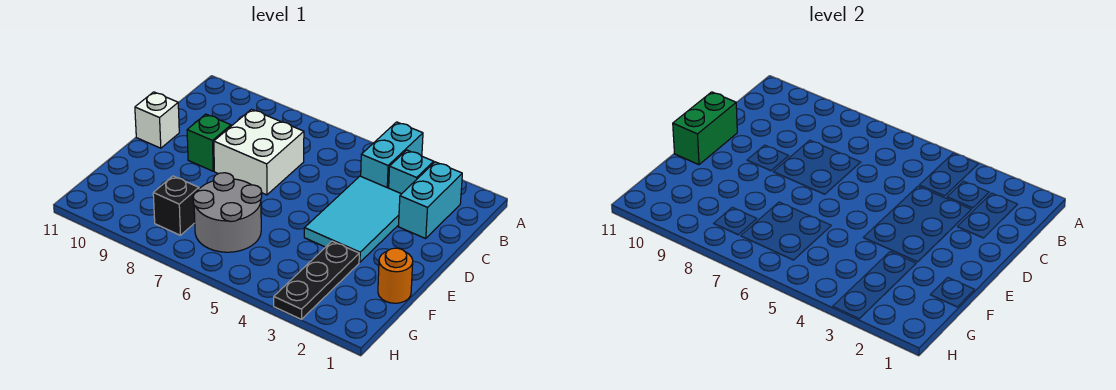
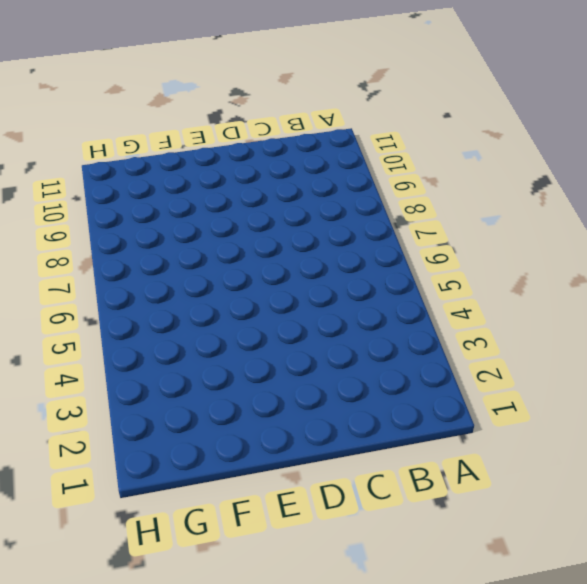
none -> cyan brick A4:B4 level 1
none -> cyan brick B2:C2 level 1
none -> cyan brick B3 level 1

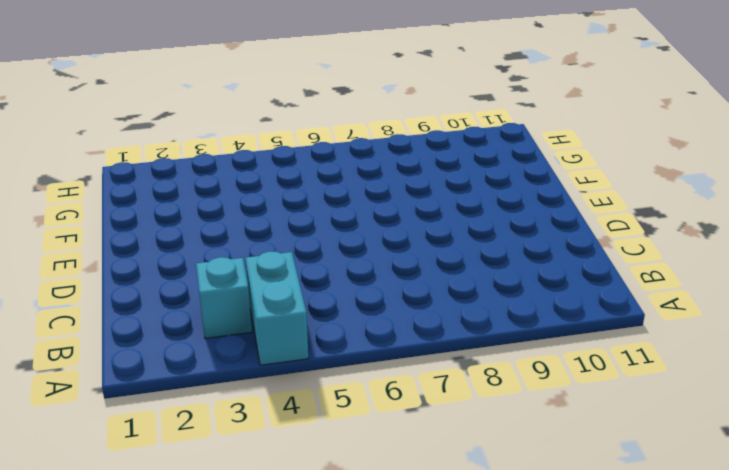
none -> cyan brick B2:C2 level 1
none -> cyan tile C3:E4 level 1
none -> white brick C7:D8 level 1

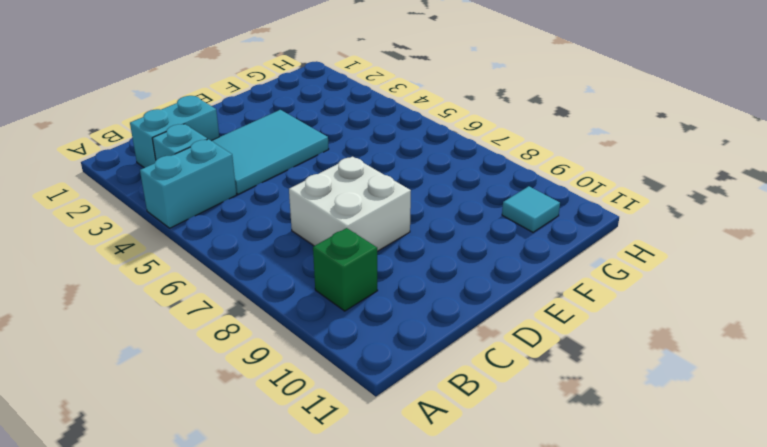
green brick B9 level 1 -> green brick D9 level 1
cyan tile G10 level 1 -> none
none -> white brick D11 level 1
none -> orange round brick F1 level 1
none -> black plate F3:H3 level 1

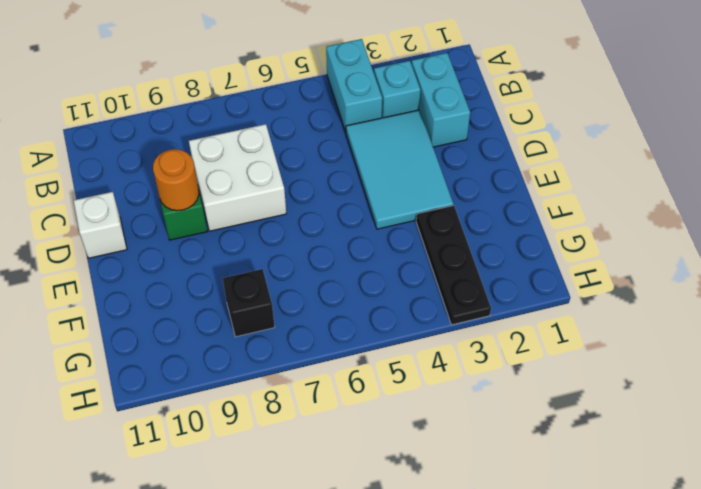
orange round brick D9 level 2 -> orange round brick F1 level 1
none -> grey round brick F6:G7 level 1
none -> green brick D11:E11 level 2

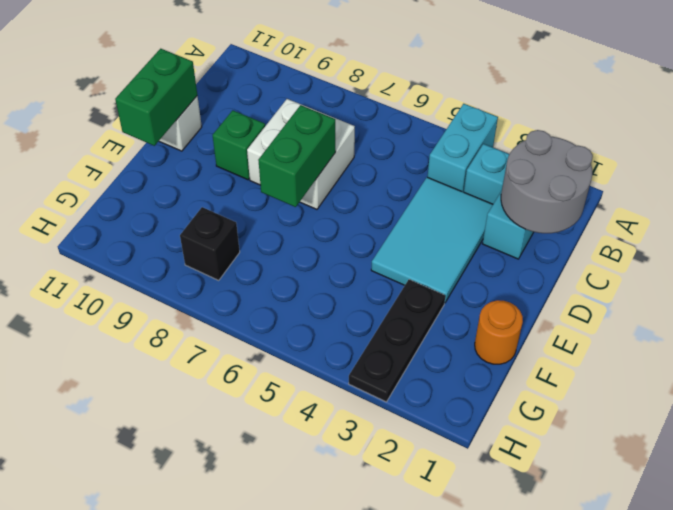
grey round brick B1:C2 level 2 -> grey round brick F6:G7 level 1
green brick D7:E7 level 2 -> none

